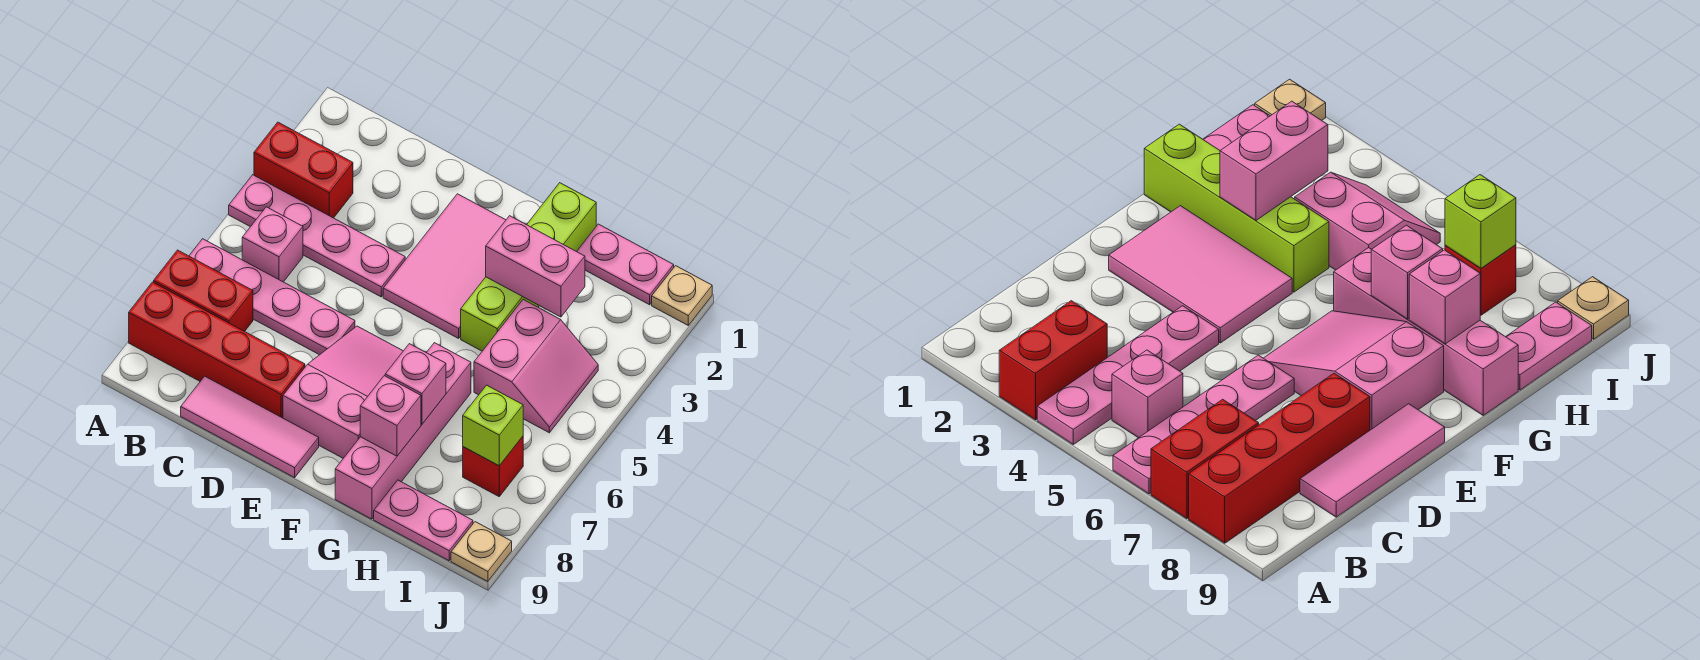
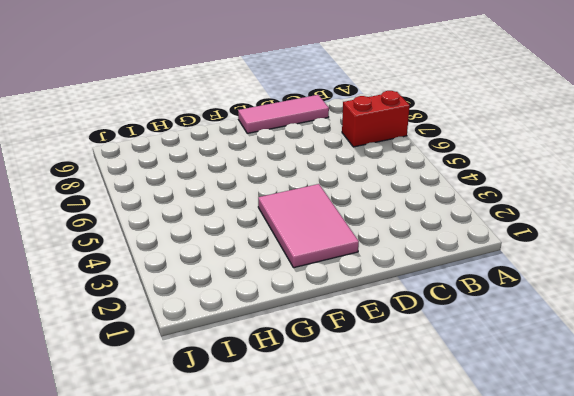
none -> red brick A3:B3 level 1
none -> pink plate A4:D4 level 1
none -> pink plate A6:D6 level 1

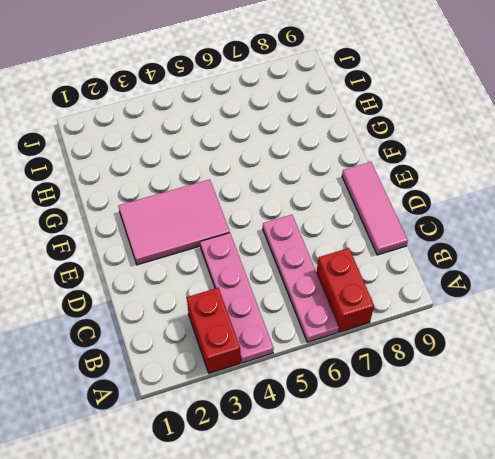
none -> red brick A8:D8 level 1
none -> pink brick B5 level 1
none -> pink slope E6:F8 level 1 top 8

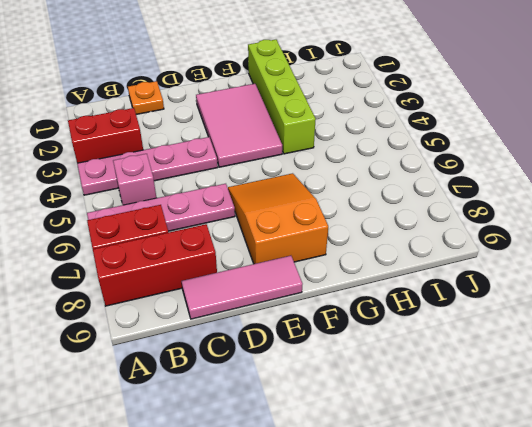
red brick A8:C8 level 1 -> red brick A8:D8 level 1
orange plate C1 level 1 -> none
orange slope E6:F8 level 1 top 8 -> pink slope E6:F8 level 1 top 8
none -> pink brick G6:G9 level 1
none -> pink plate H1:I1 level 1
none -> pink slope H4:I5 level 1 top H

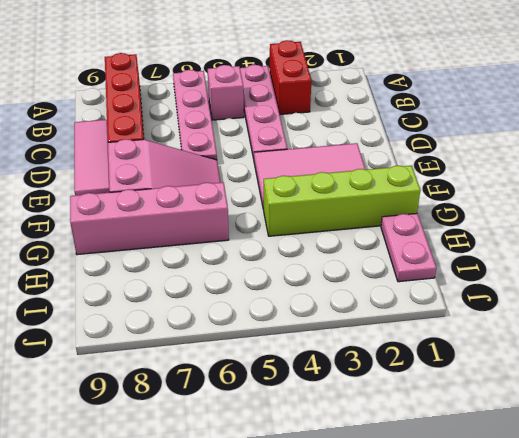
none -> red brick A7:B7 level 1
none -> pink slope H4:I5 level 1 top H
none -> pink plate H9:I9 level 1

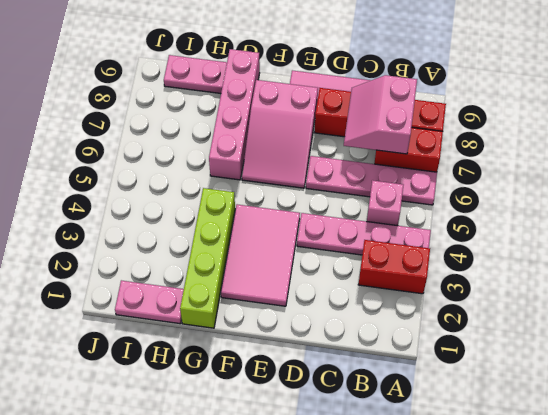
pink slope B7:C8 level 2 top B -> pink slope H4:I5 level 1 top H
none -> red brick I7 level 1
none -> tan plate J1 level 1
none -> tan plate J9 level 1

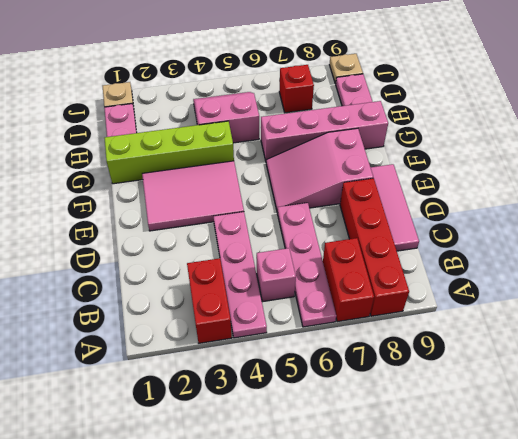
none -> pink brick G3:H3 level 2
none -> pink brick G7 level 2
none -> pink brick G8 level 2

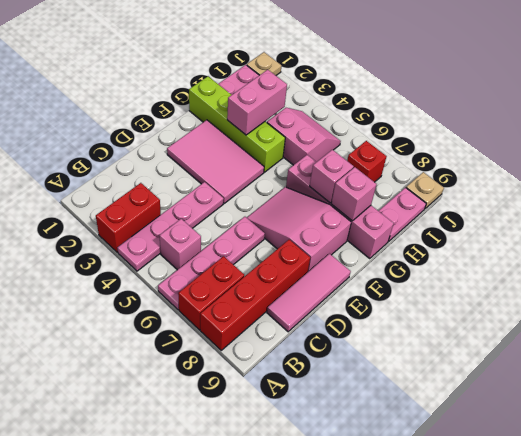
none -> lime brick I7 level 2

